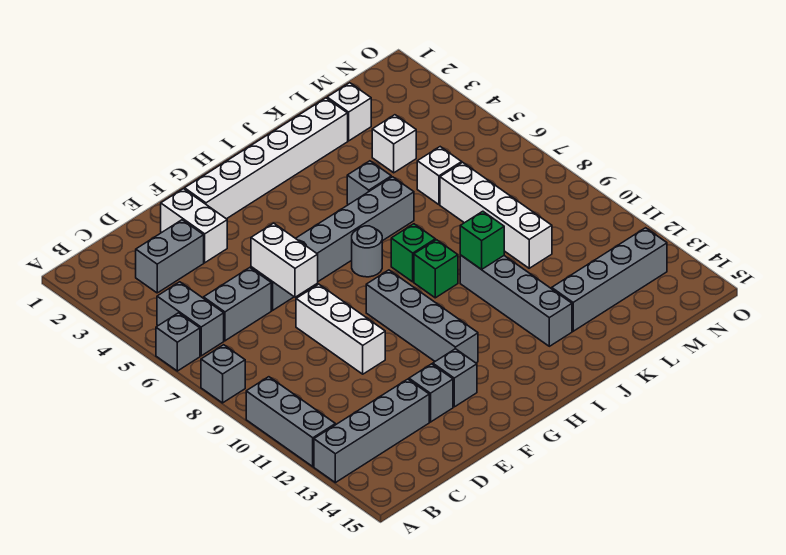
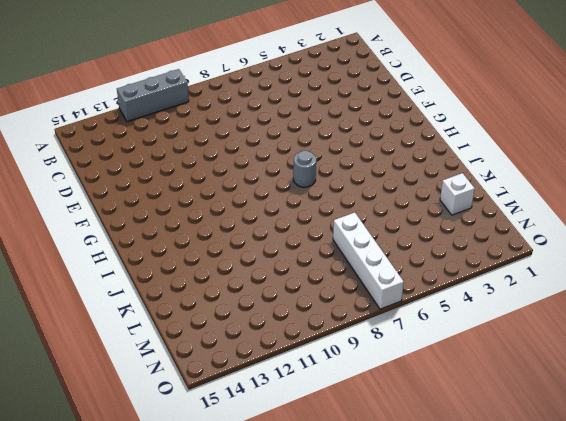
white brick L7:O7 level 1 -> white brick L7:L10 level 1
none -> grey brick A6 level 1
none -> grey brick A8 level 1
none -> grey brick A13:D13 level 1

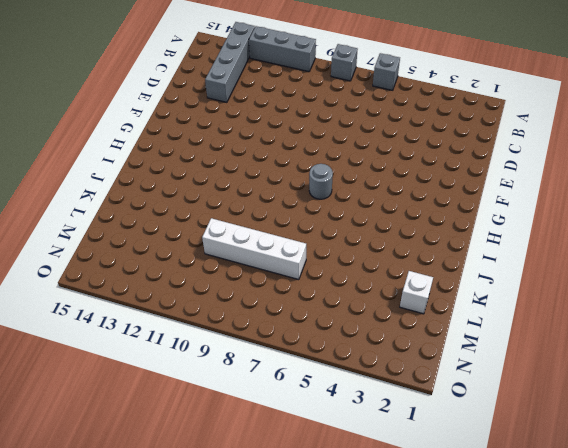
none -> grey brick B5:B6 level 1
none -> grey brick C3:D3 level 1
none -> grey brick C6:D6 level 1

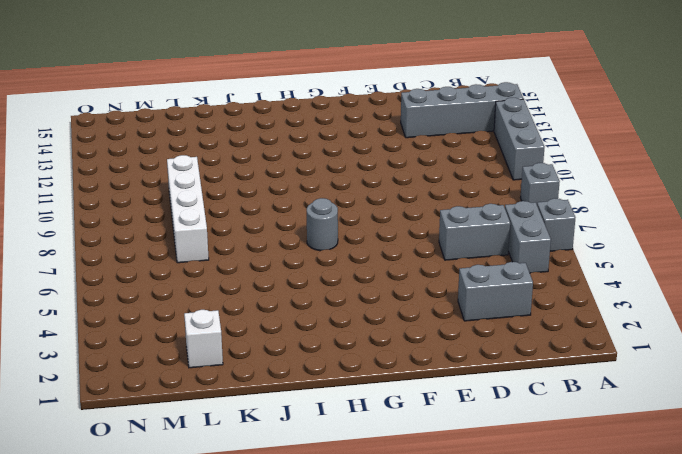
none -> white brick E2:E3 level 1
none -> grey brick E6:J6 level 1
none -> white brick E8:E10 level 1

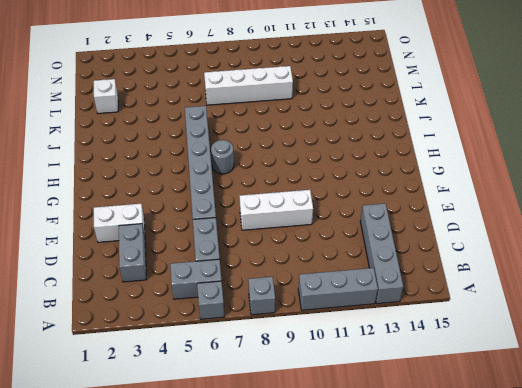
none -> grey brick E13 level 1
none -> white brick F2:K2 level 1
none -> grey brick F13 level 1

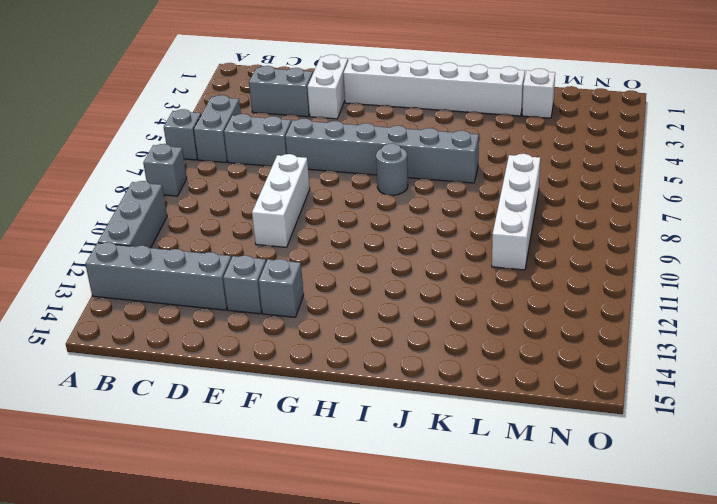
none -> grey brick G9:G12 level 1
none -> green brick I8 level 1
none -> green brick I9 level 1

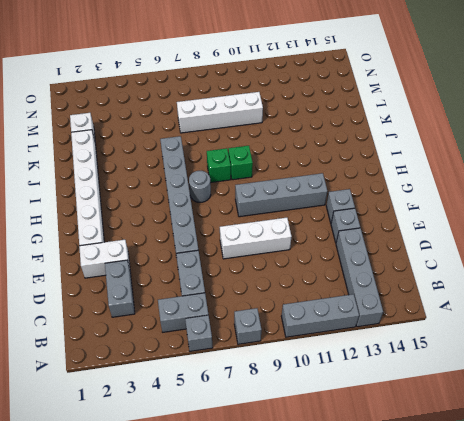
none -> grey brick J5 level 1
none -> grey brick J10:J13 level 1
none -> grey brick K13:N13 level 1

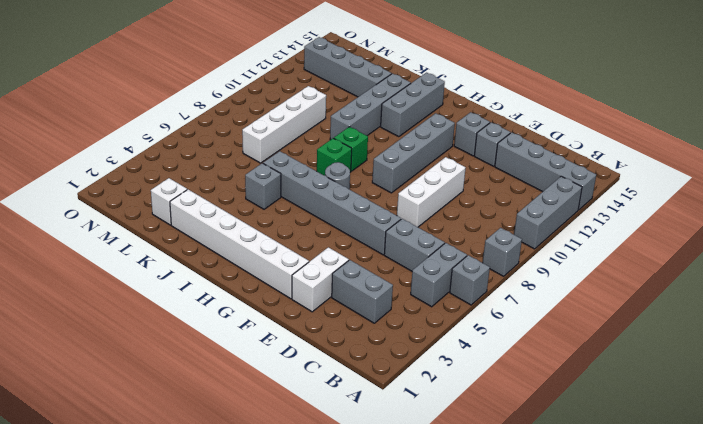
grey brick I12:I14 level 1 -> none
none -> white brick L4 level 1
none -> white brick L6 level 1
none -> white brick E6:E7 level 2

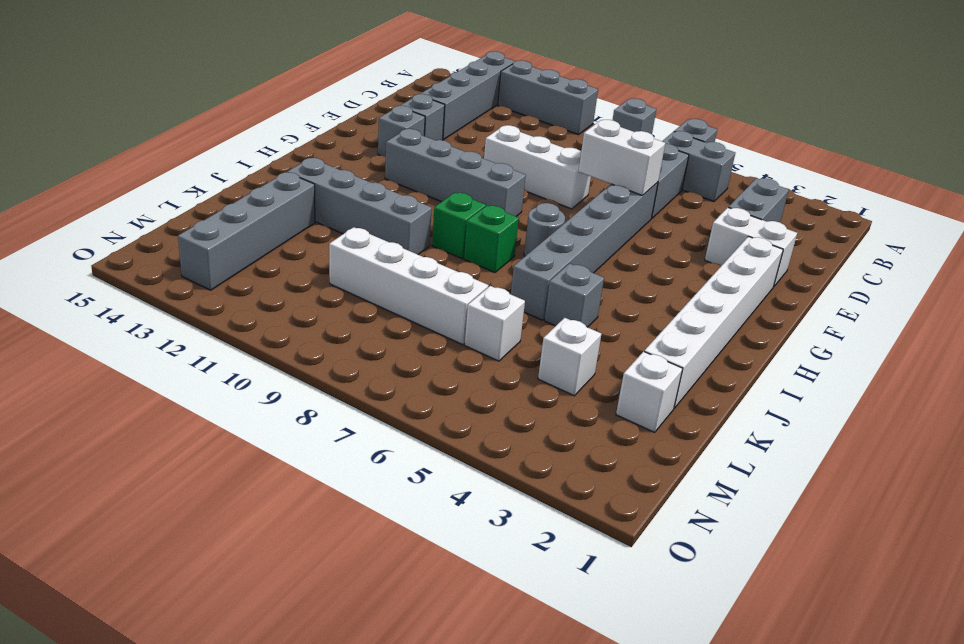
none -> green brick J10 level 2

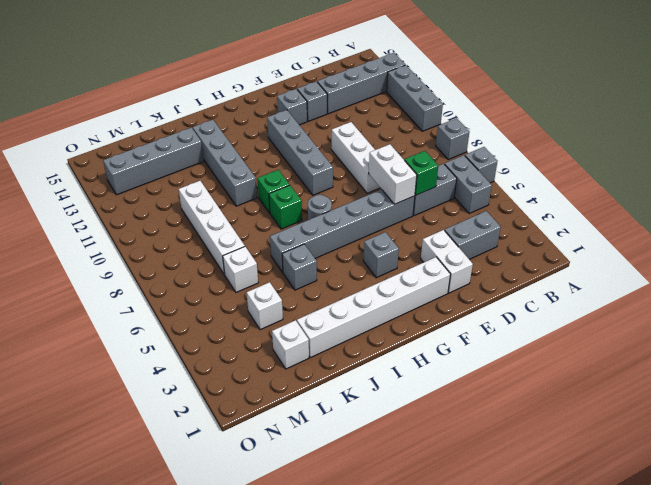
green brick D6 level 2 -> green brick J10 level 2
grey brick G4 level 1 -> none

